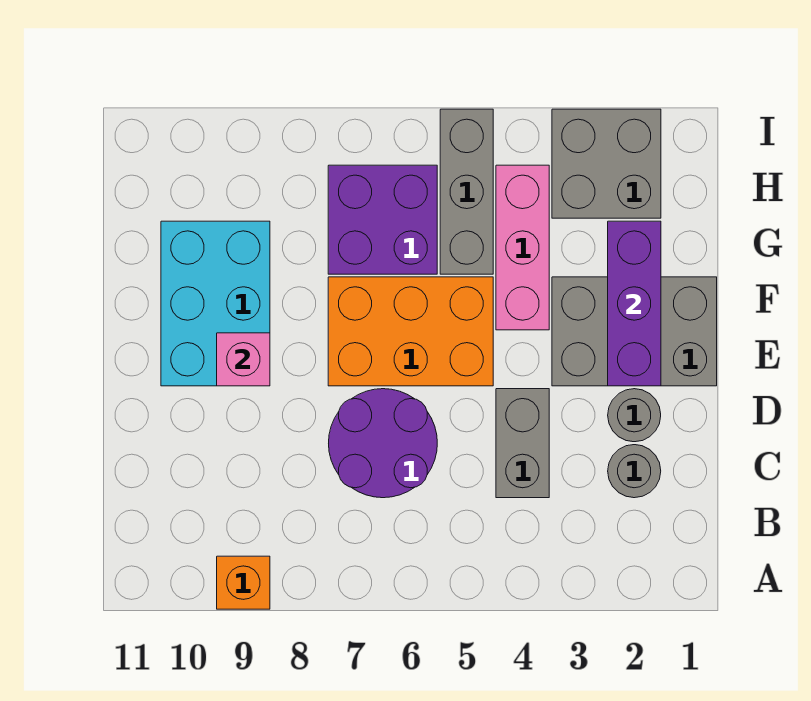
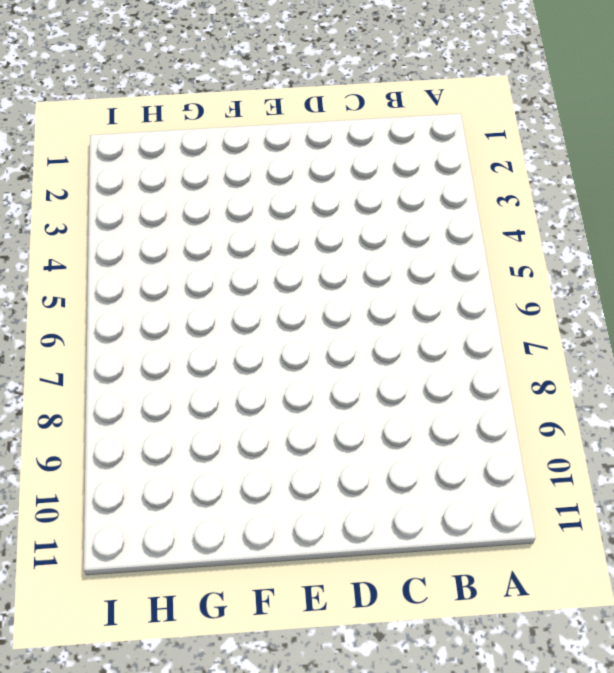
none -> orange brick A9 level 1
none -> grey round brick C2 level 1
none -> grey brick C4:D4 level 1

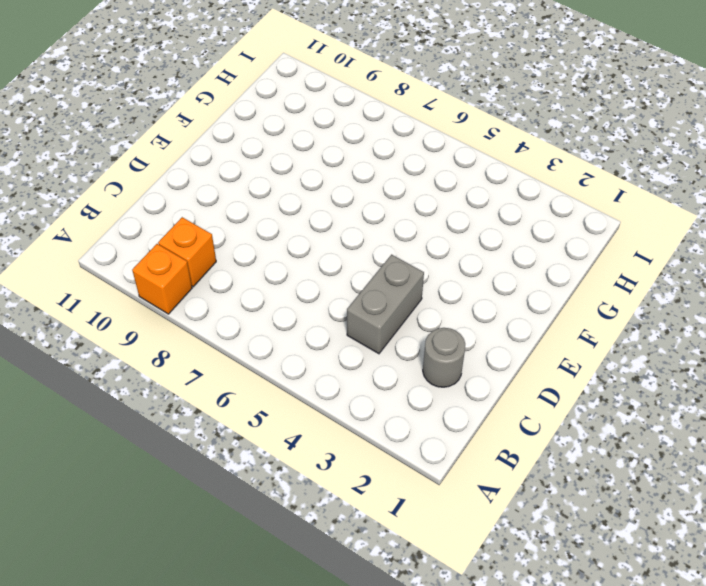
orange brick B9 level 1 -> none
none -> purple round brick C6:D7 level 1
none -> grey round brick D2 level 1
none -> grey brick E1:F3 level 1

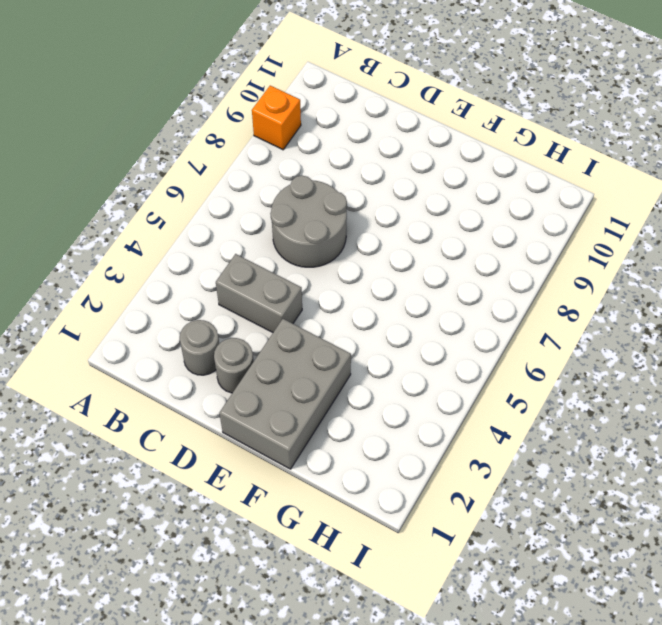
grey round brick C6:D7 level 1 -> purple round brick C6:D7 level 1
none -> orange brick E5:F7 level 1
none -> cyan brick E9:G10 level 1
none -> pink brick F4:H4 level 1

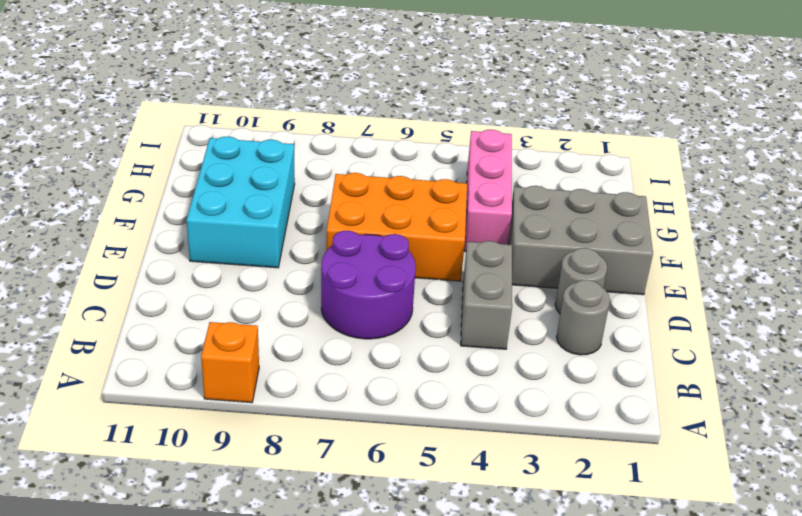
none -> grey brick G5:I5 level 1
none -> purple brick G6:H7 level 1
none -> grey brick H2:I3 level 1

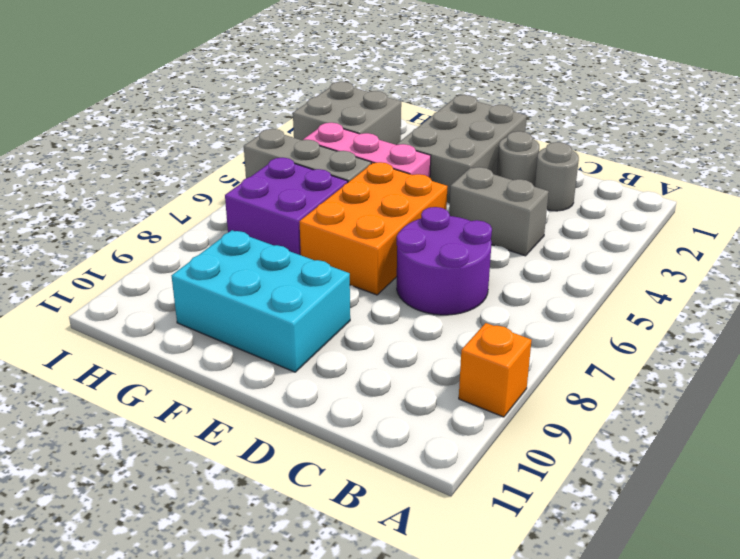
none -> purple brick E2:G2 level 2
none -> pink brick E9 level 2

